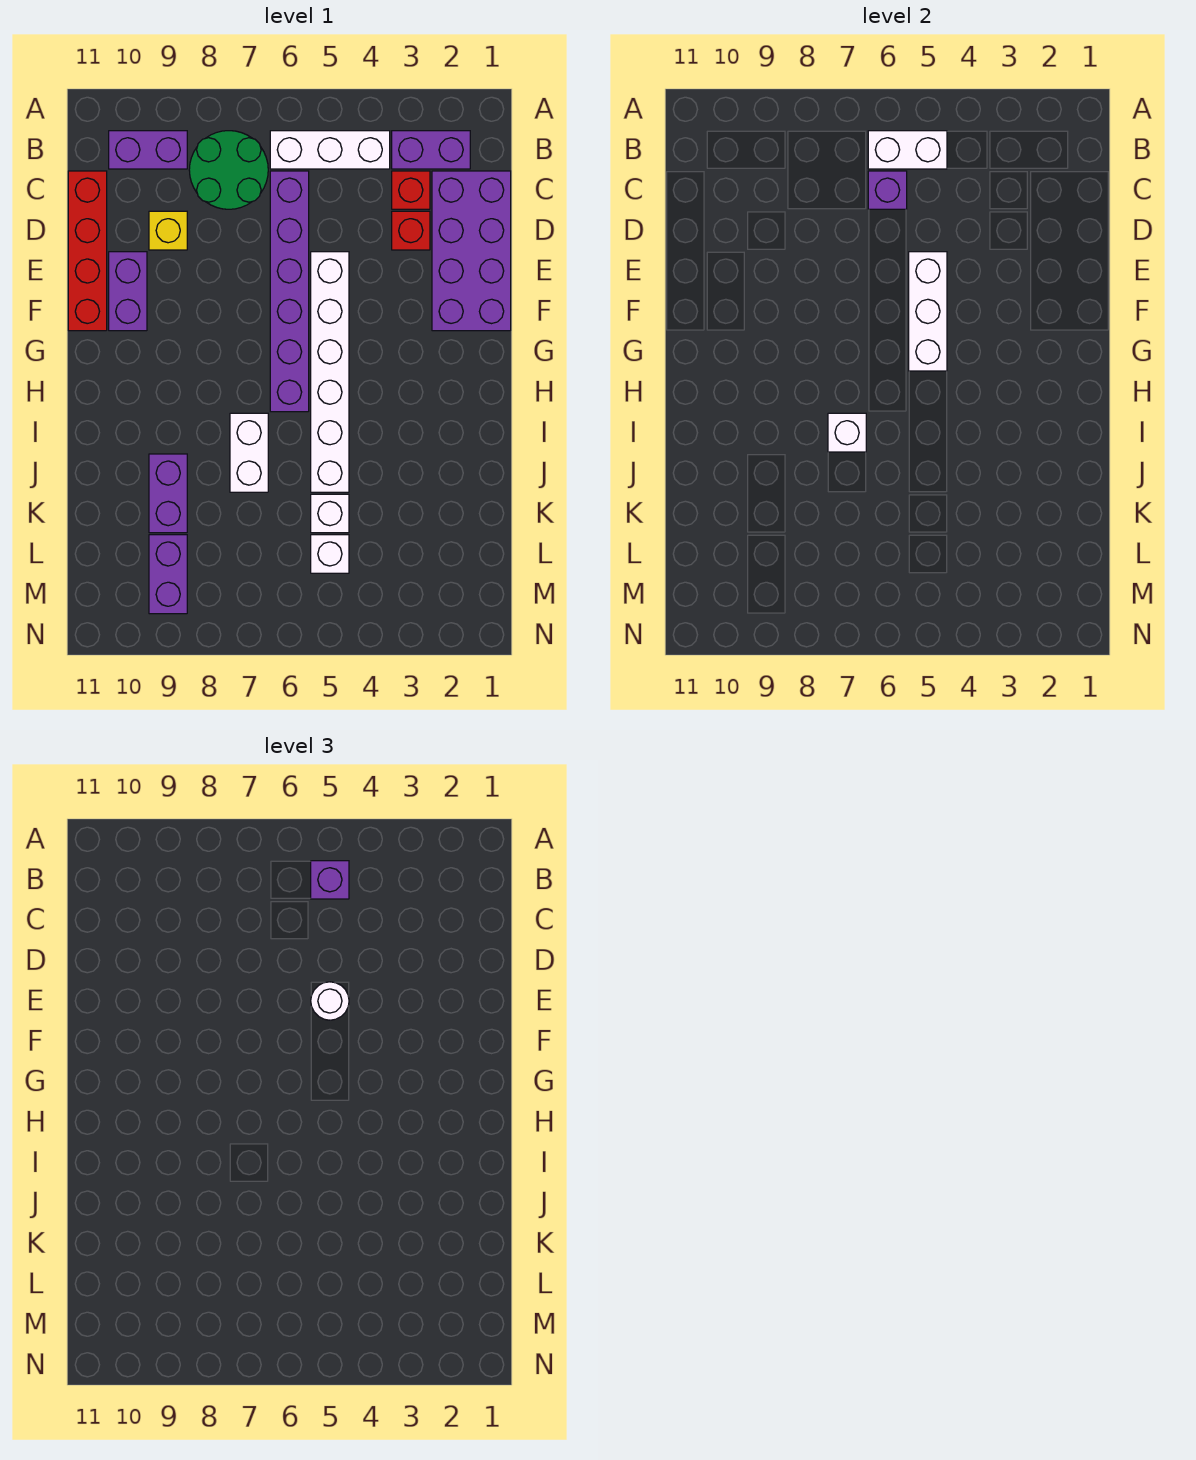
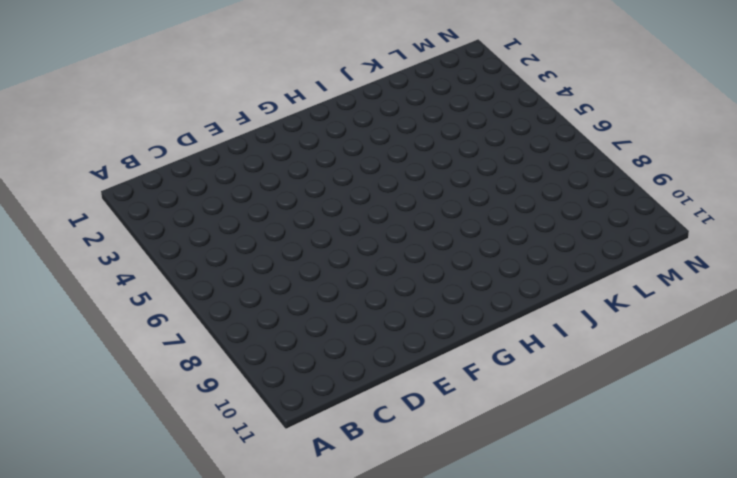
none -> purple brick B2:B3 level 1
none -> white brick B4:B6 level 1
none -> green round brick B7:C8 level 1

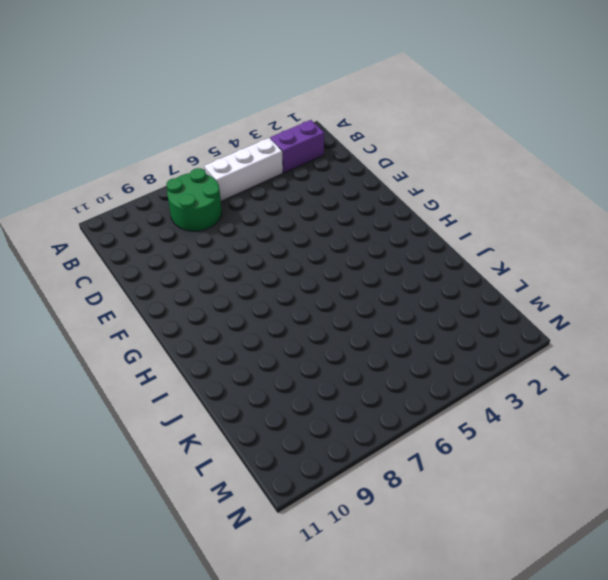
none -> purple brick B9:B10 level 1
none -> purple brick C1:F2 level 1
none -> red brick C3 level 1

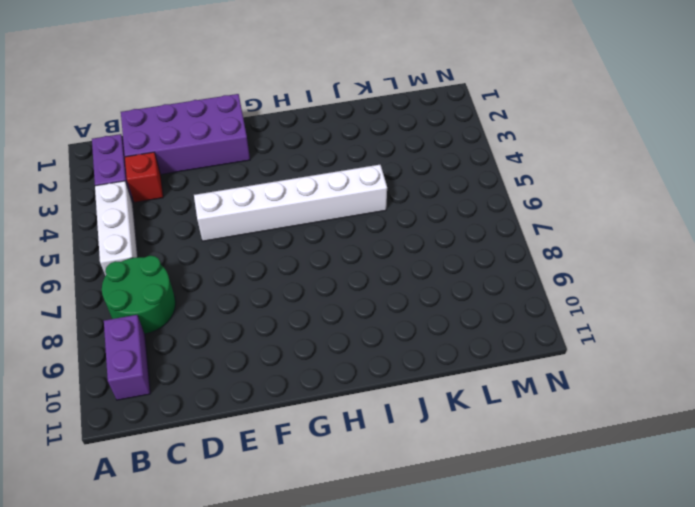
none -> purple brick C6:H6 level 1
none -> red brick C11:F11 level 1
none -> red brick D3 level 1

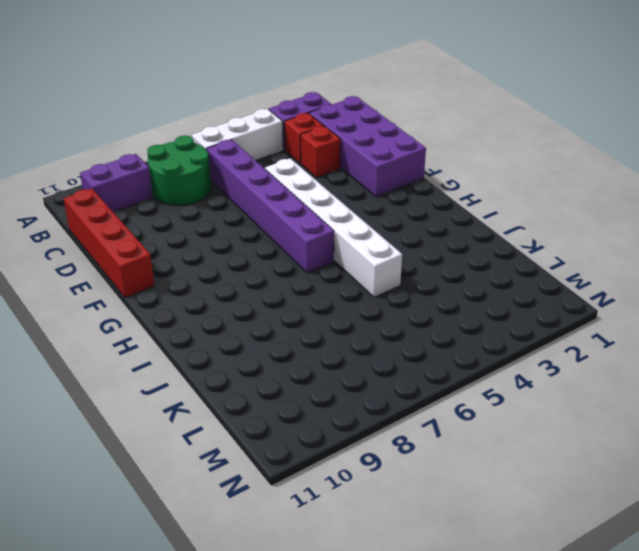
none -> yellow brick D9 level 1
none -> purple brick E10:F10 level 1
none -> white brick I7:J7 level 1

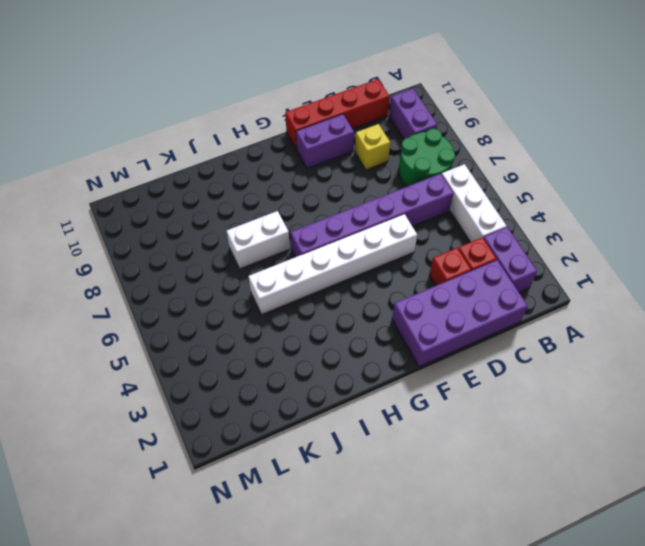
none -> purple brick J9:K9 level 1
none -> white brick K5 level 1
none -> white brick L5 level 1

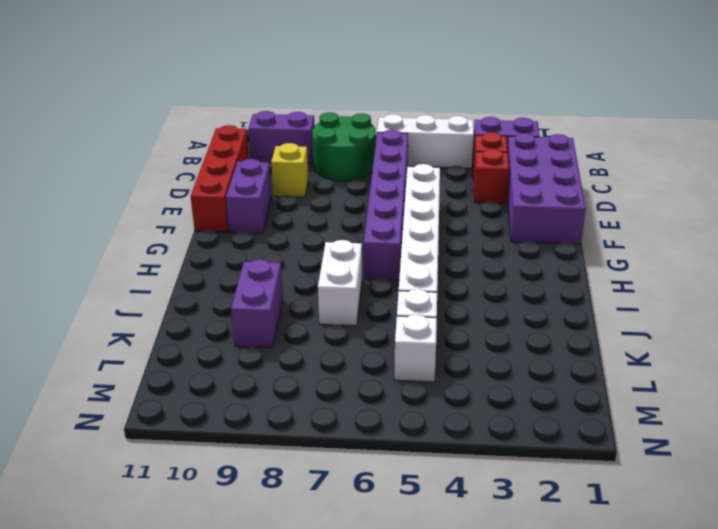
none -> purple brick L9:M9 level 1
none -> white brick B5:B6 level 2
none -> purple brick C6 level 2

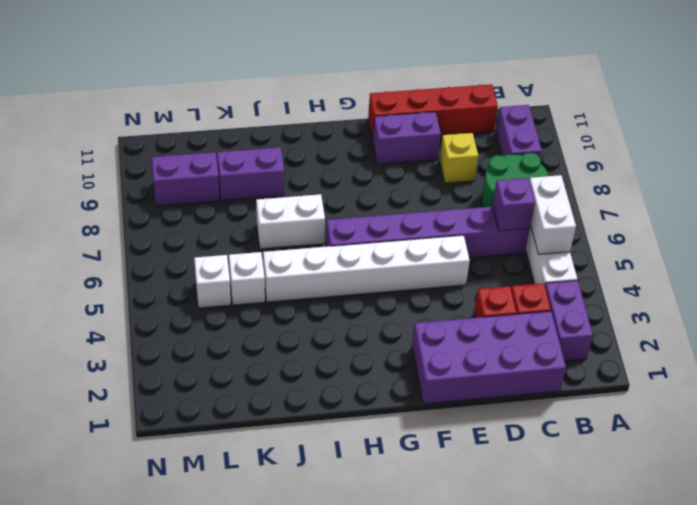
none -> white brick E5:G5 level 2
none -> white brick I7 level 2
none -> purple brick B5 level 3

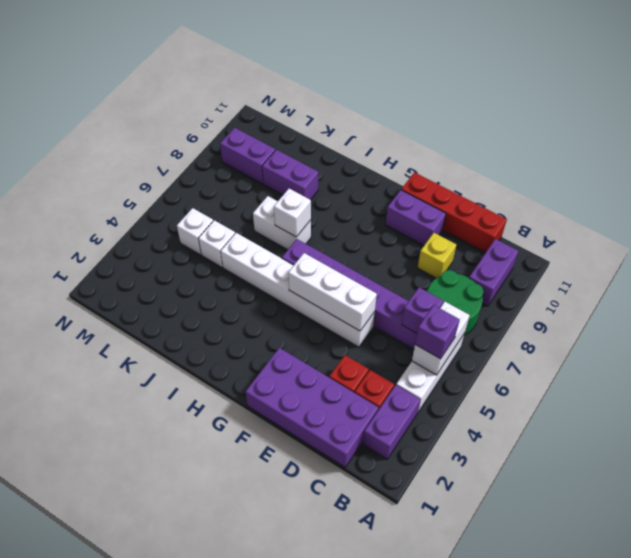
none -> white round brick E5 level 3

